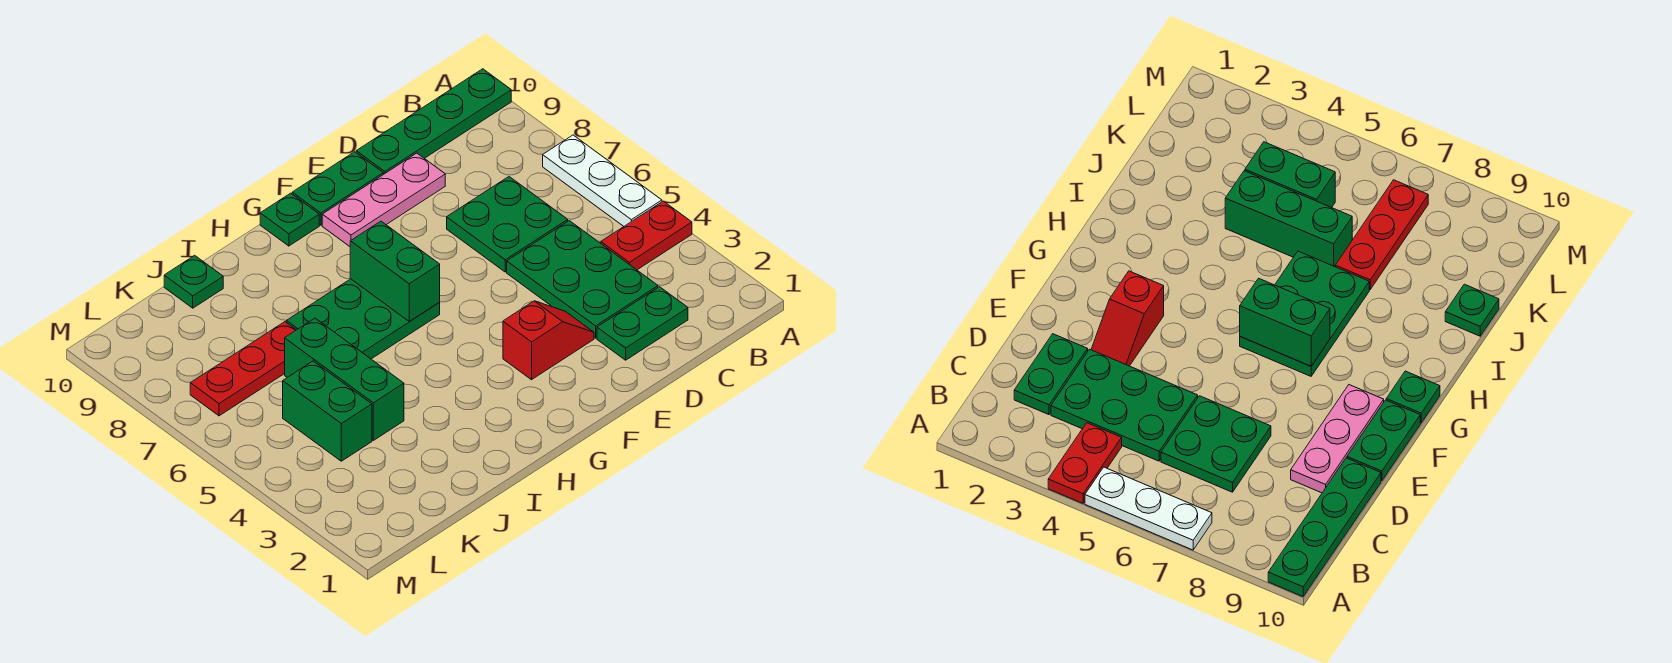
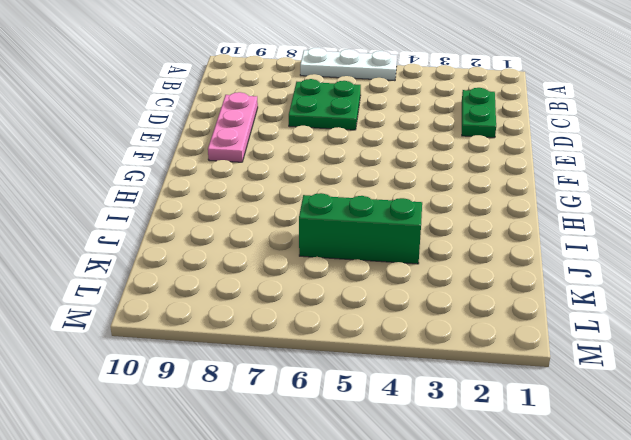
none -> red plate A4:B4 level 1
none -> green plate A10:D10 level 1
none -> green plate C3:D5 level 1

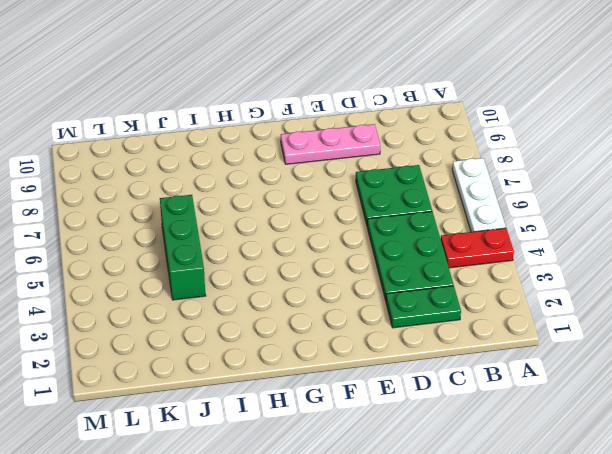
none -> green plate A10:D10 level 1
none -> red slope E3:F3 level 1 top F
none -> green plate E10:F10 level 1

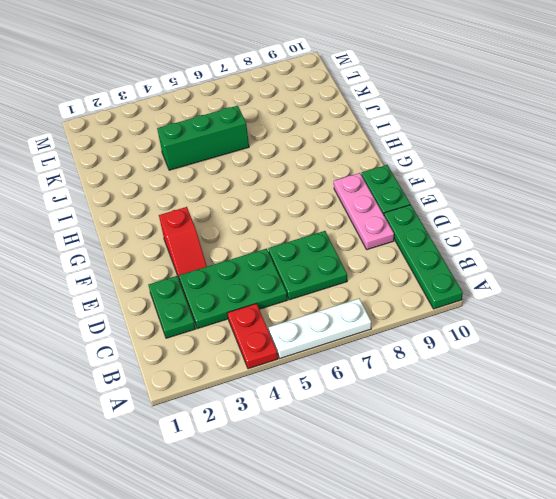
none -> green plate G6:I7 level 1
none -> green plate G10 level 1
none -> red plate J7:L7 level 1

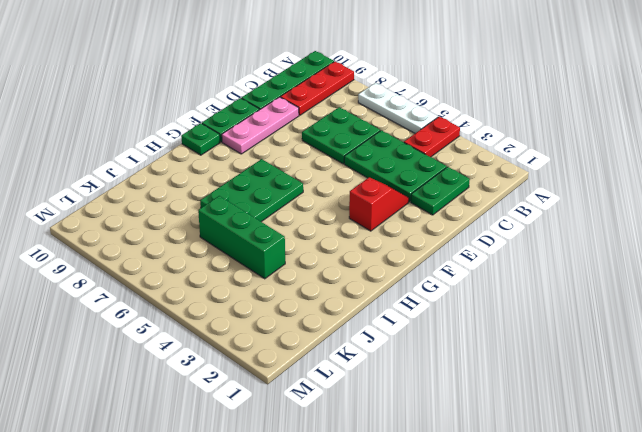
red plate A9:C9 level 1 -> red plate J7:L7 level 1
none -> green plate J10 level 1
none -> green brick K4:K5 level 1
none -> green brick G6:G7 level 2

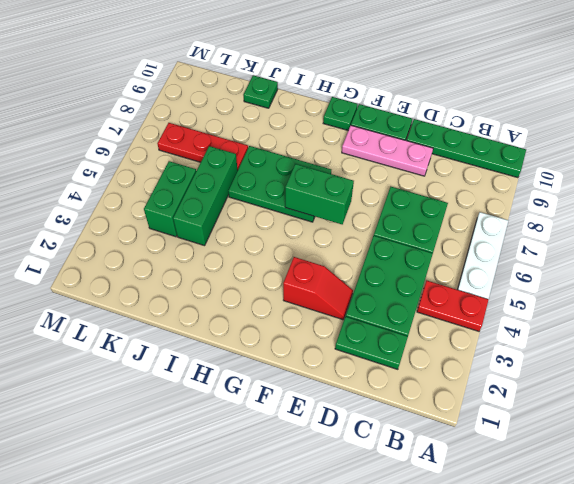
green brick F6:G6 level 2 -> green brick G6:G7 level 2

